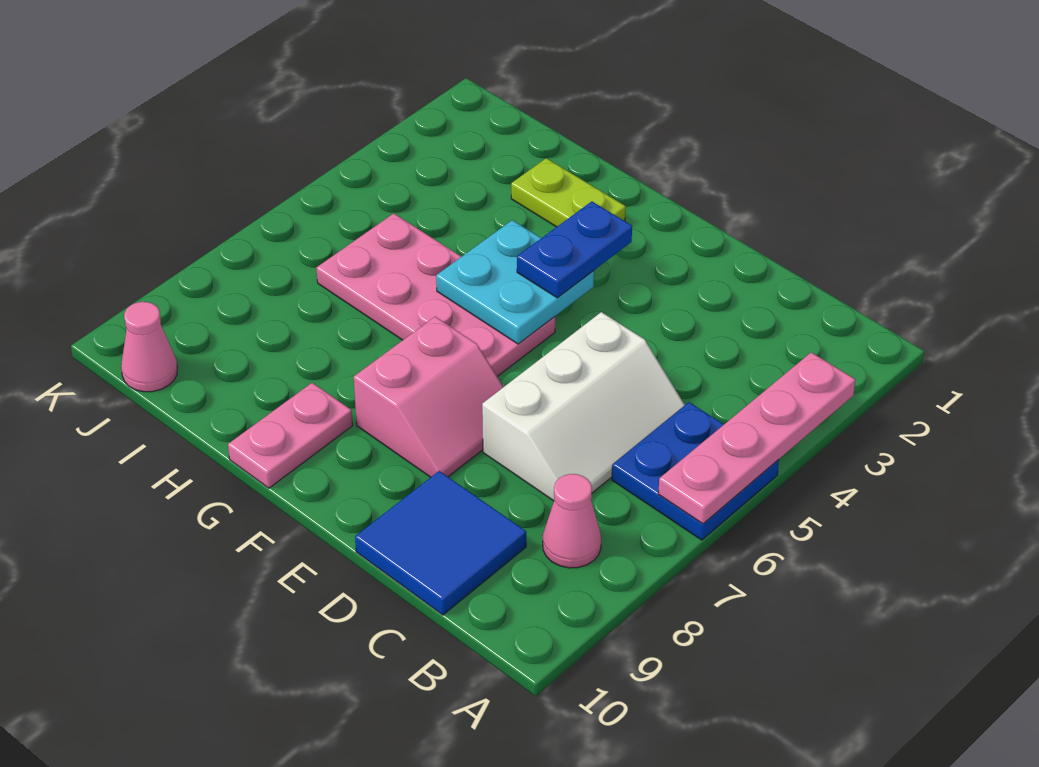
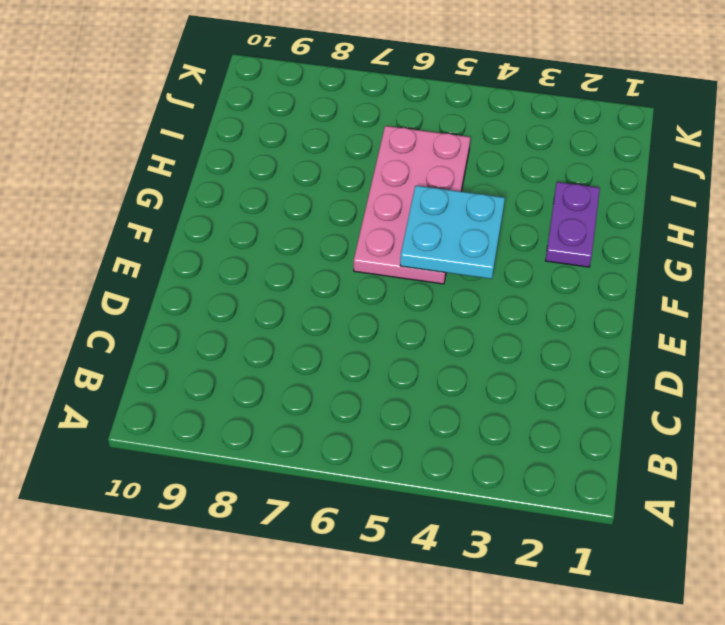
purple plate G2:H2 level 1 -> lime plate G2:H2 level 1
none -> blue plate A5:B6 level 1
none -> pink cone B8 level 1
none -> white slope C5:D7 level 1 top D

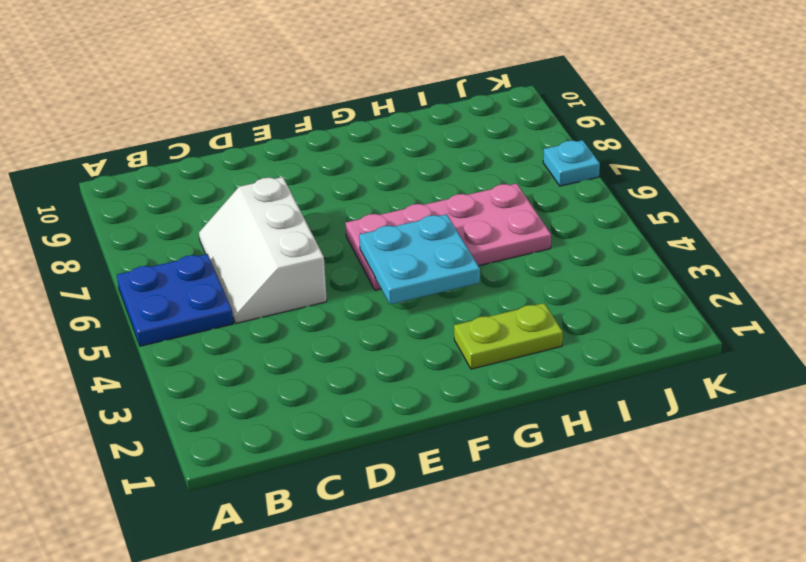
cyan plate K7 level 1 -> none
none -> pink cone B8 level 1
none -> blue tile C9:D10 level 1
none -> pink slope E7:F8 level 1 top F

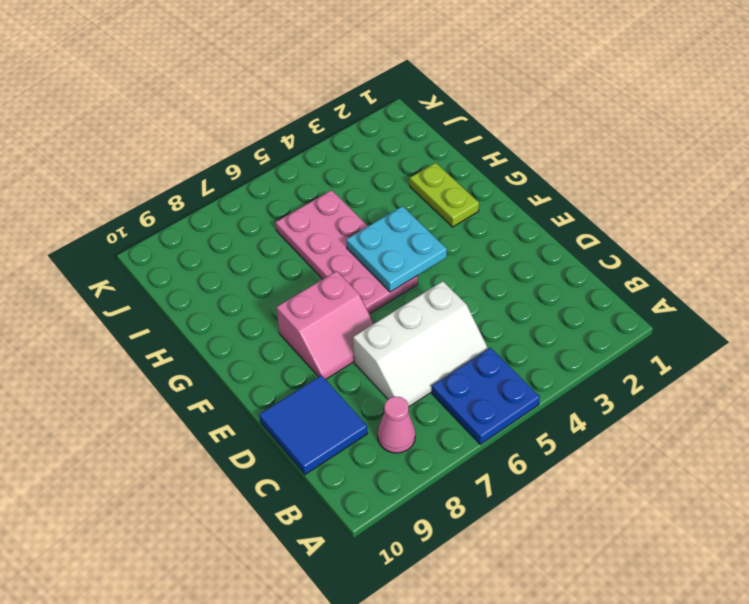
none -> pink plate G9:G10 level 1
none -> pink cone J10 level 1
none -> pink plate A3:A6 level 2

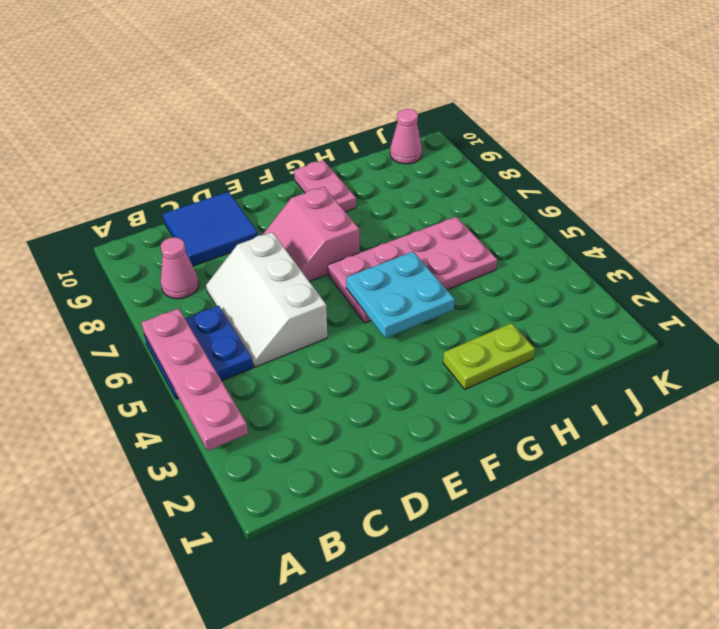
none -> blue plate F3:F4 level 3

